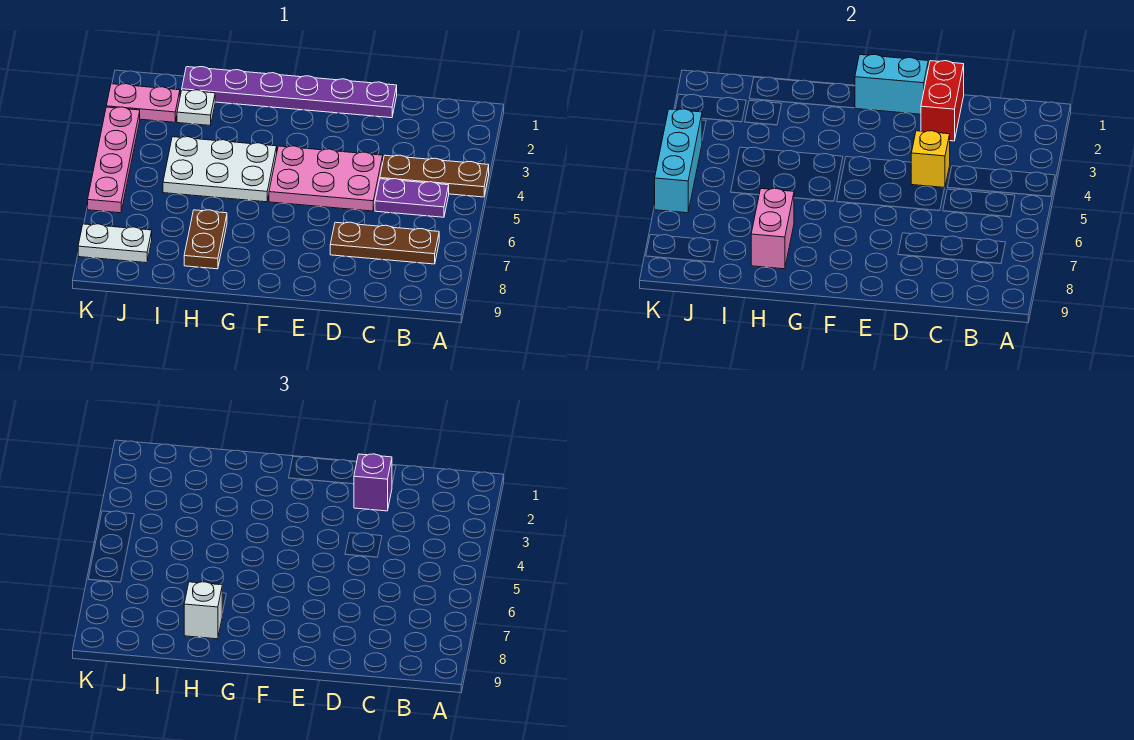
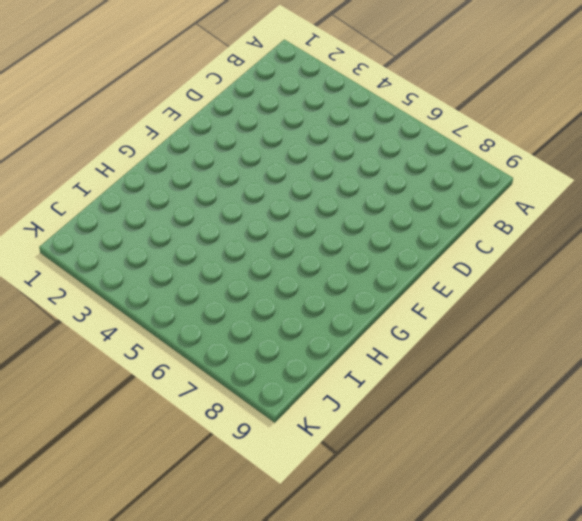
none -> brown plate A4:C4 level 1
none -> purple plate B5:C5 level 1
none -> brown plate B7:D7 level 1

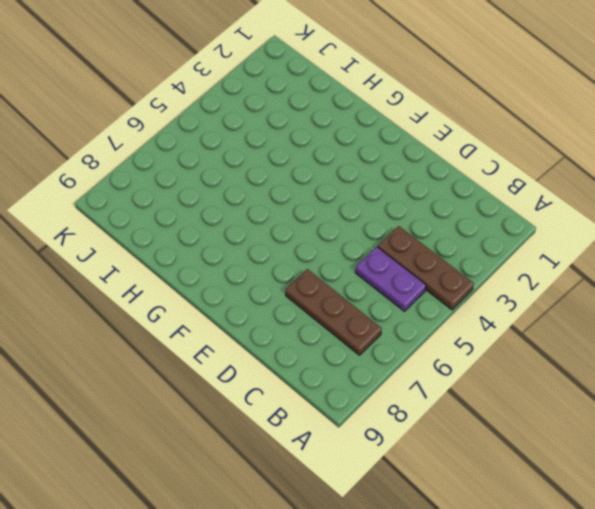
none -> purple plate D1:I1 level 1
none -> pink plate D4:F5 level 1
none -> white plate G4:I5 level 1

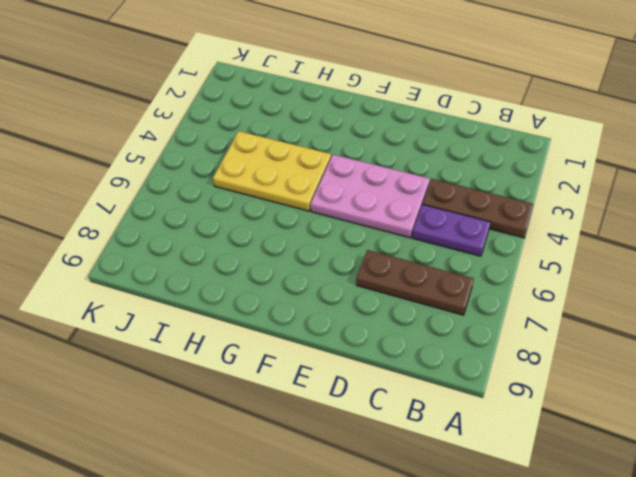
yellow plate G4:I5 level 1 -> white plate G4:I5 level 1
none -> purple plate D1:I1 level 1
none -> brown plate H7:H8 level 1
none -> white plate I2 level 1

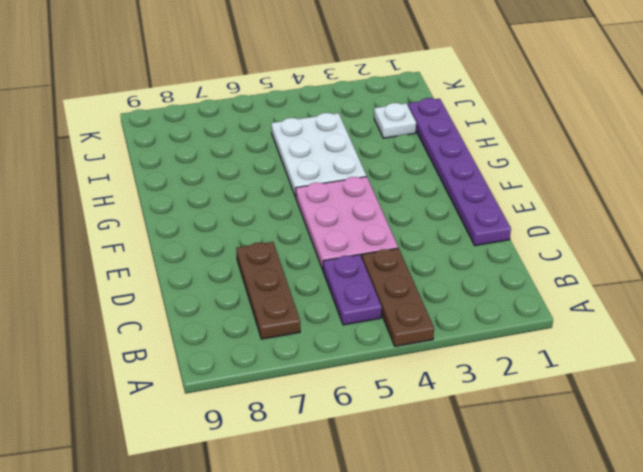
none -> brown plate H7:H8 level 1
none -> pink plate J2:K2 level 1
none -> white plate J8:K8 level 1

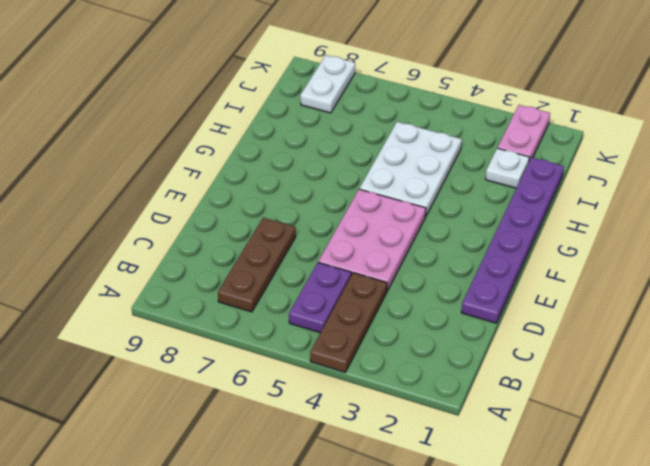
none -> brown plate H7:H8 level 1
none -> pink plate K3:K6 level 1
none -> red brick D1:D2 level 2

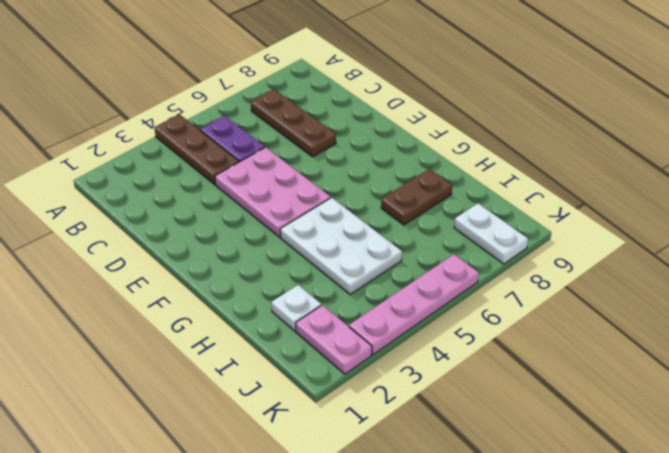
none -> purple plate D1:I1 level 1
none -> red brick D1:D2 level 2
none -> yellow brick D4 level 2

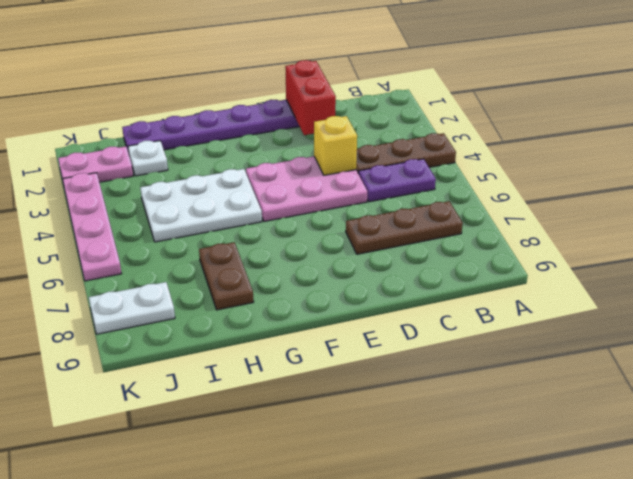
none -> cyan brick E1:F1 level 2
none -> pink brick H7:H8 level 2
none -> cyan brick K4:K6 level 2

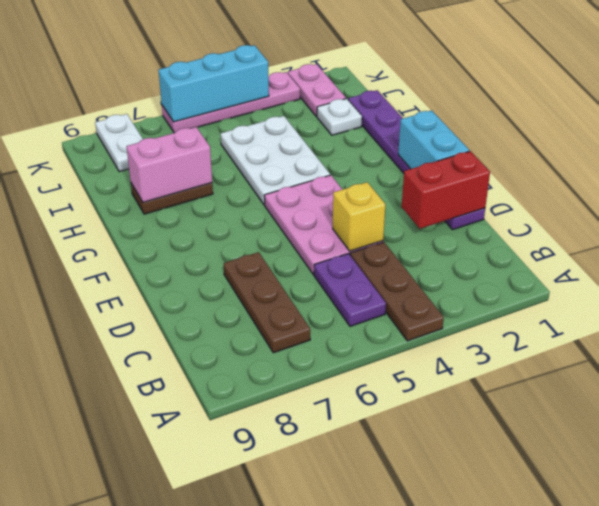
none -> purple brick D2 level 3
none -> white brick H8 level 3

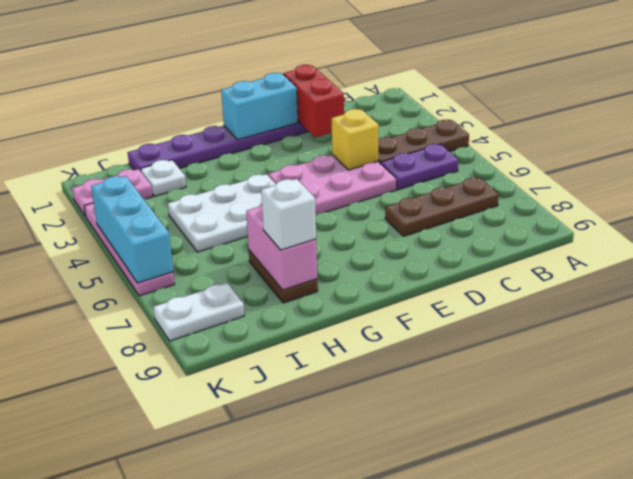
none -> purple brick D2 level 3

